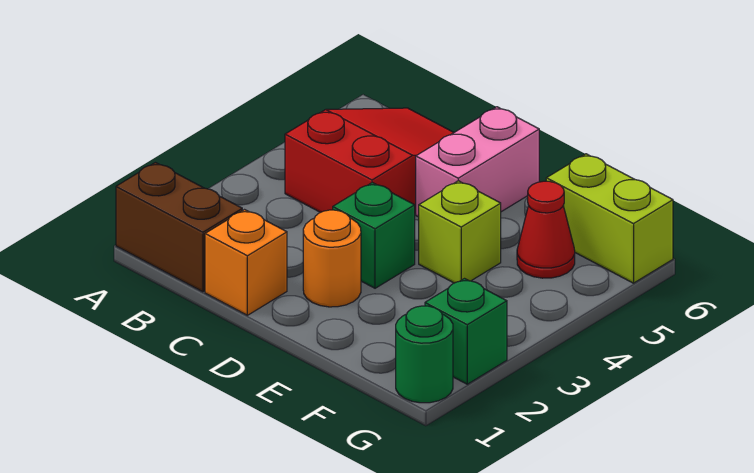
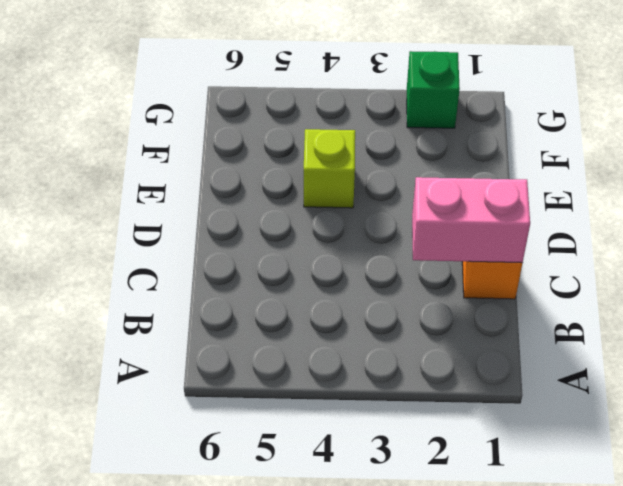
pink brick C1:C2 level 2 -> pink brick D5:D6 level 1
none -> brown brick A1:B1 level 1
none -> red slope B4:C6 level 1 top 4

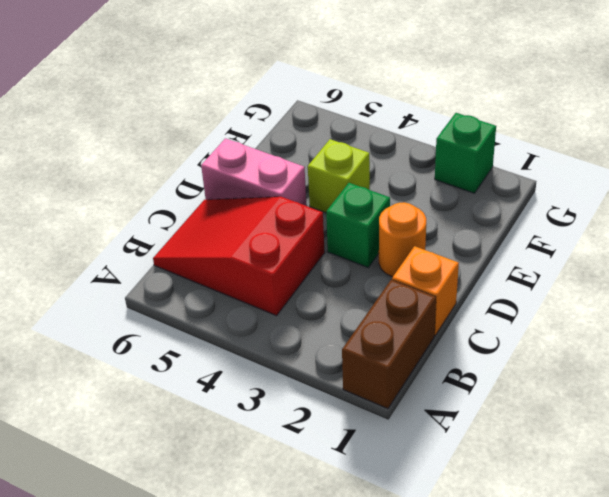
none -> red cone F5 level 1
none -> lime brick F6:G6 level 1

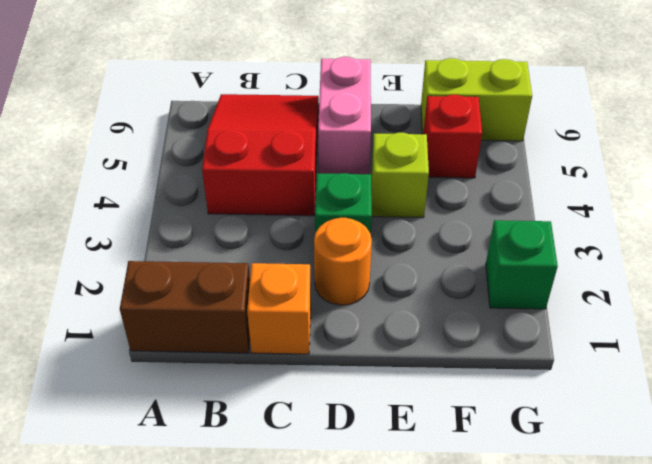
red brick F5 level 1 -> red cone F5 level 1
none -> green round brick G1 level 1

